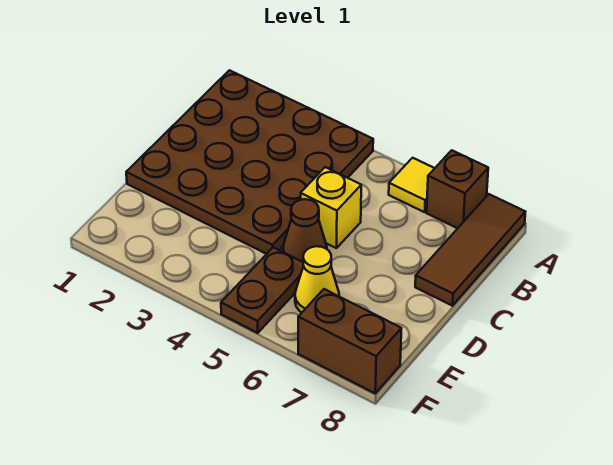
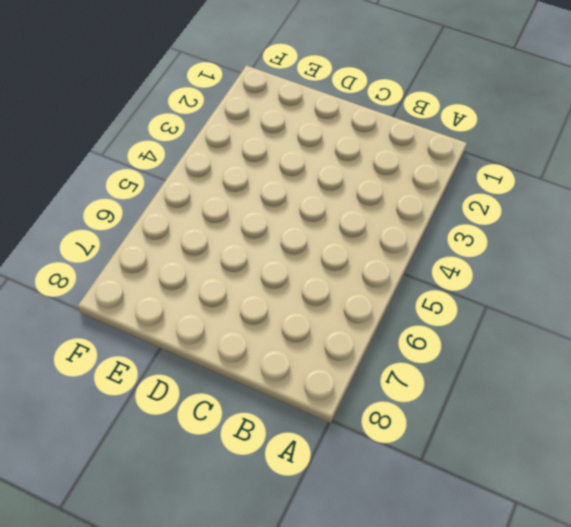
none -> brown plate A1:D4 level 1
none -> yellow tile A6 level 1

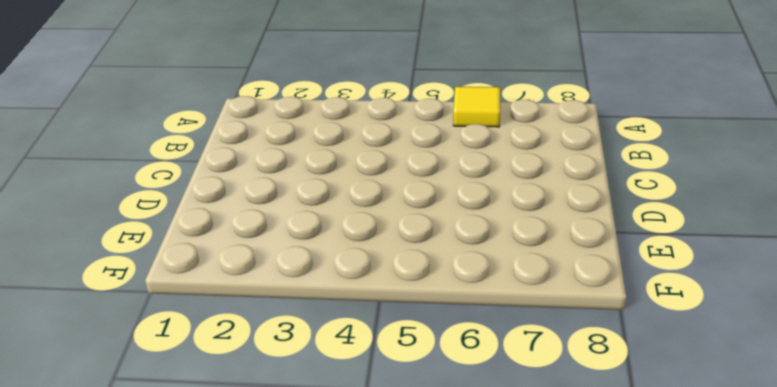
none -> brown plate A1:D4 level 1
none -> brown brick A7 level 1

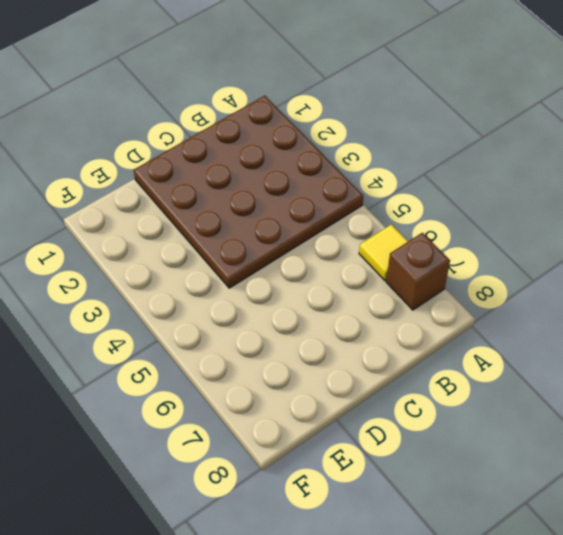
none -> brown tile A8:C8 level 1
none -> yellow brick C5 level 1

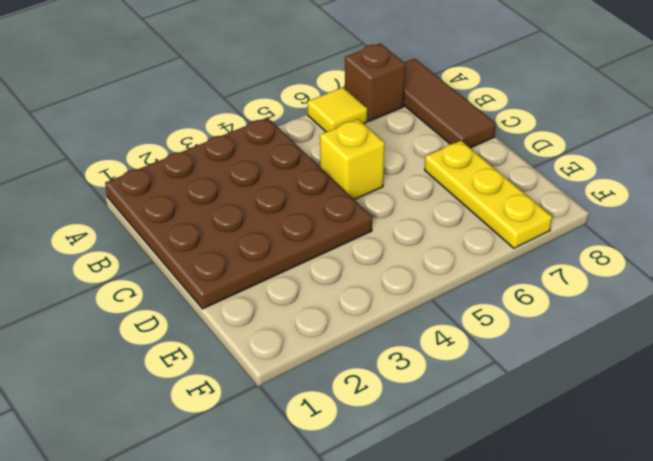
yellow plate D7:F7 level 1 -> brown brick F7:F8 level 1
none -> brown cone D5 level 1
none -> brown plate E5:F5 level 1

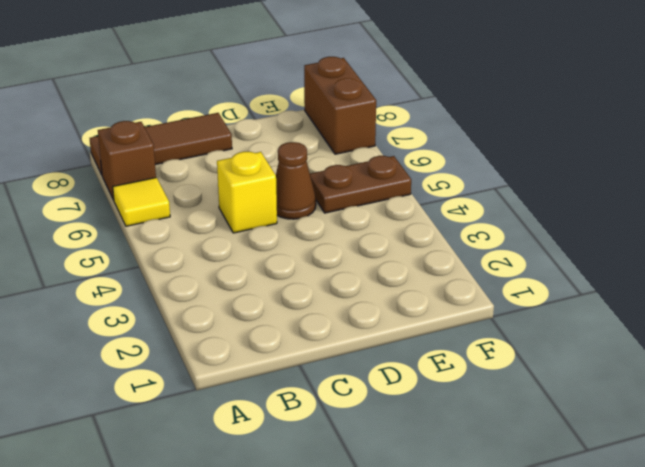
none -> brown plate A1:D4 level 1
none -> yellow cone E6 level 1

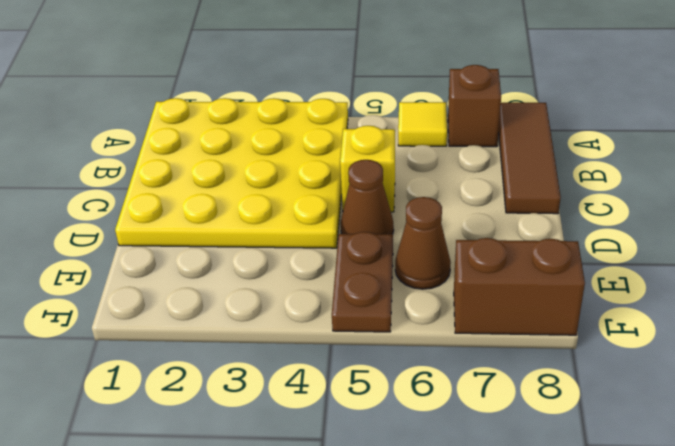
yellow plate A1:D4 level 1 -> brown plate A1:D4 level 1
brown cone E6 level 1 -> yellow cone E6 level 1

